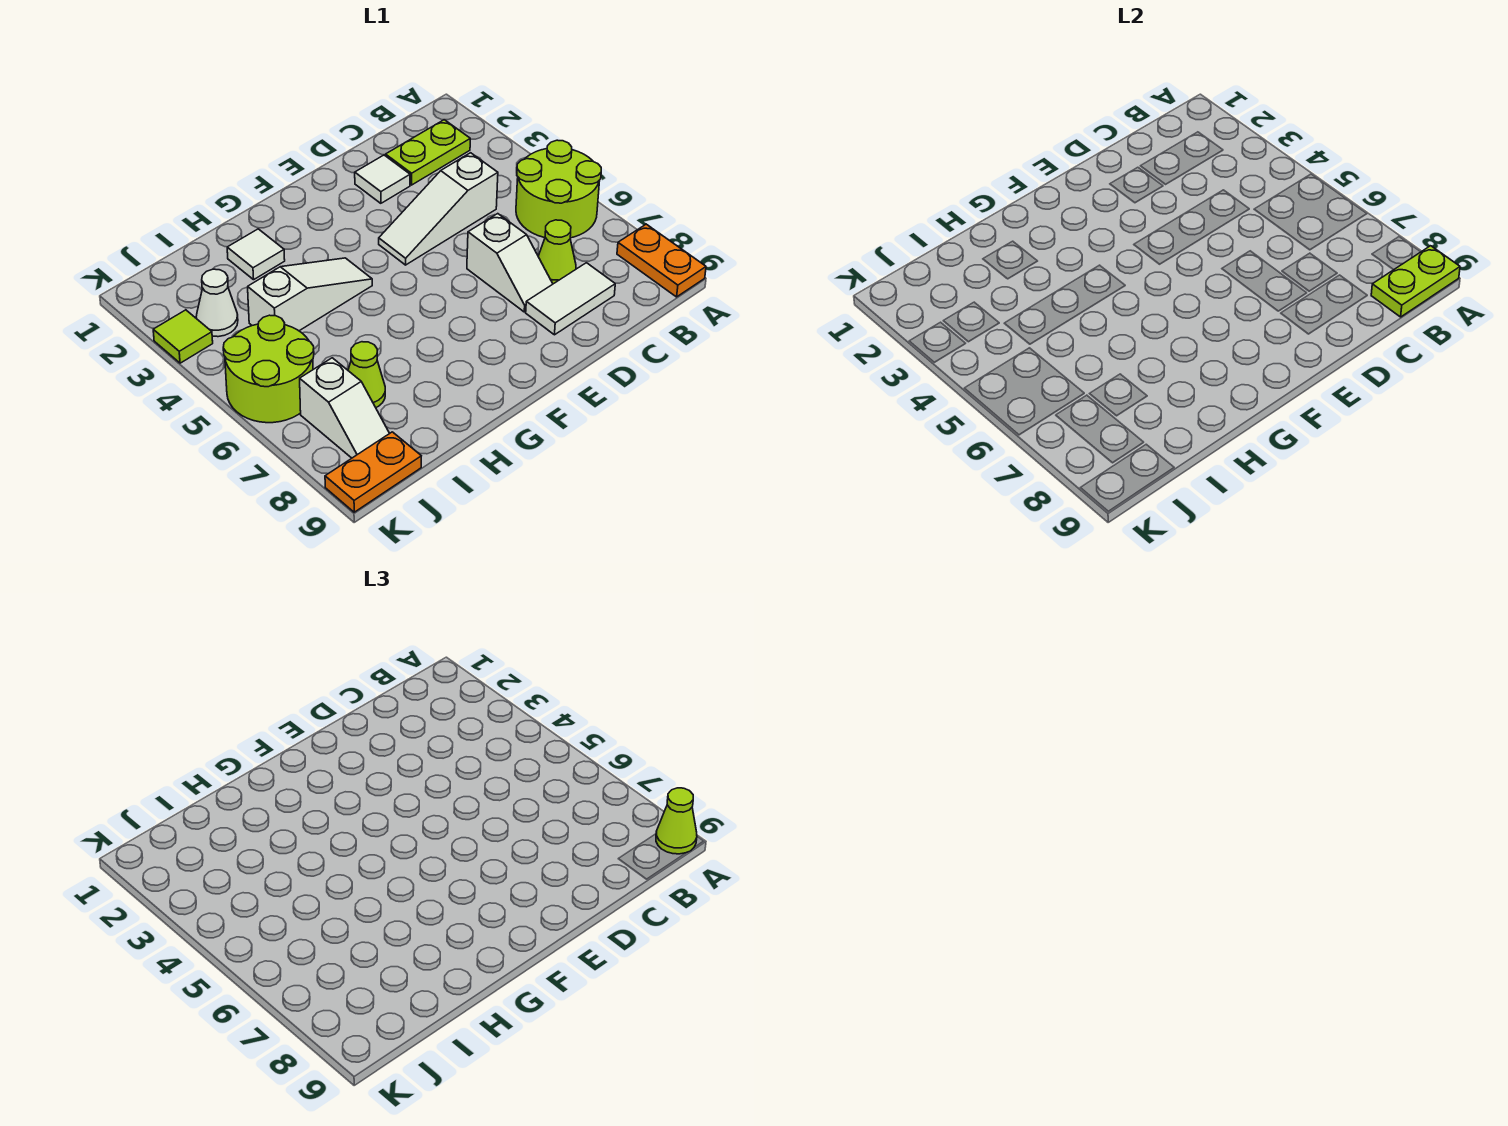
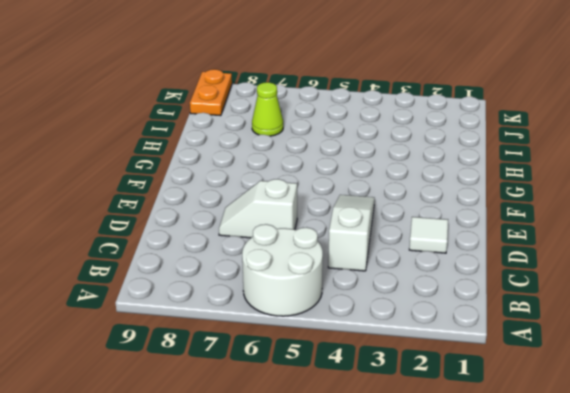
white round brick A5:B6 level 1 -> lime round brick A5:B6 level 1
none -> orange plate A8:A9 level 1
none -> lime plate B2:C2 level 1
none -> lime cone C7 level 1

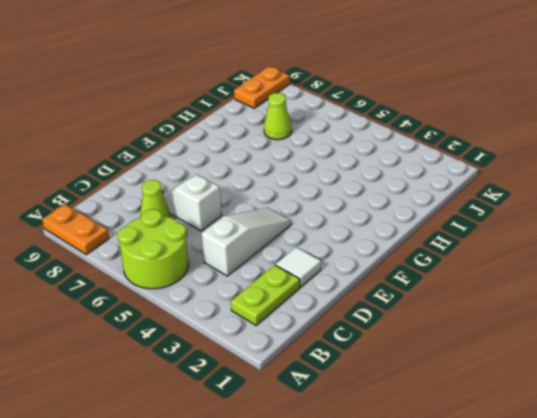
none -> white tile C8:D8 level 1
none -> white slope G4:I4 level 1 top I
none -> white tile H2 level 1

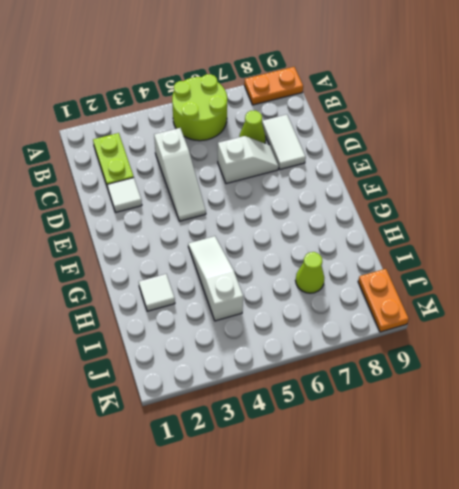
none -> white cone J3 level 1
none -> lime round brick J5:K6 level 1
none -> white slope J7:J8 level 1 top 7

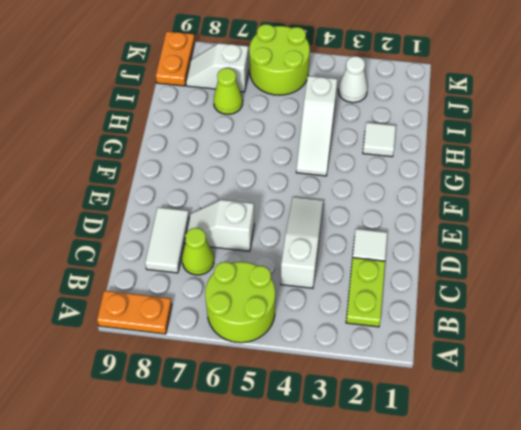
none -> lime tile K3 level 1
none -> lime plate A9:B9 level 2
none -> lime cone A9 level 3

